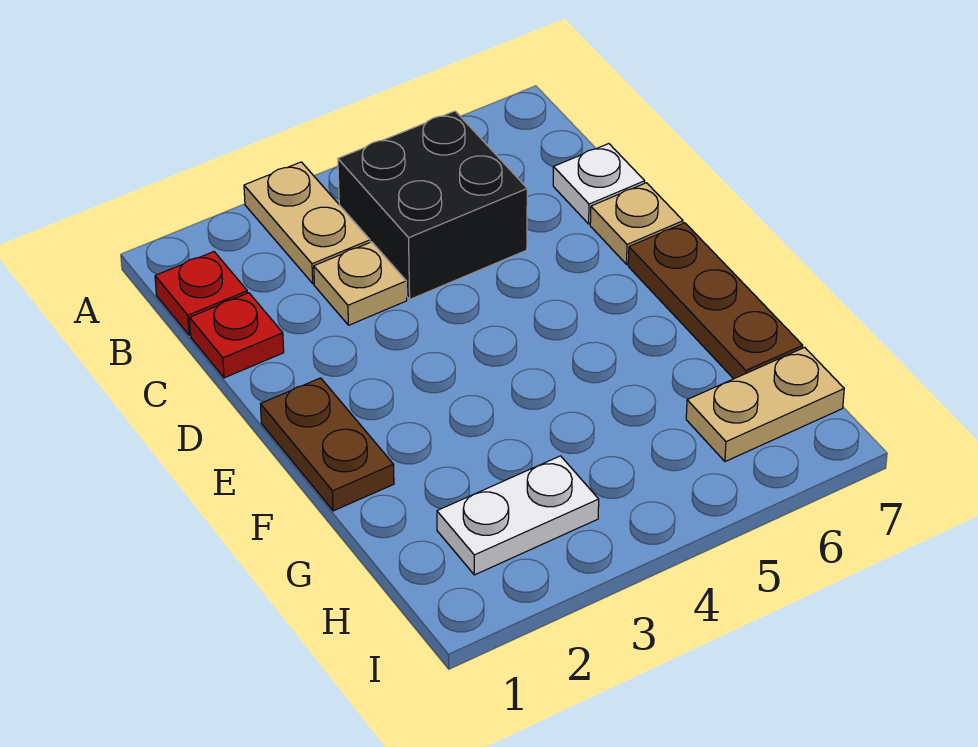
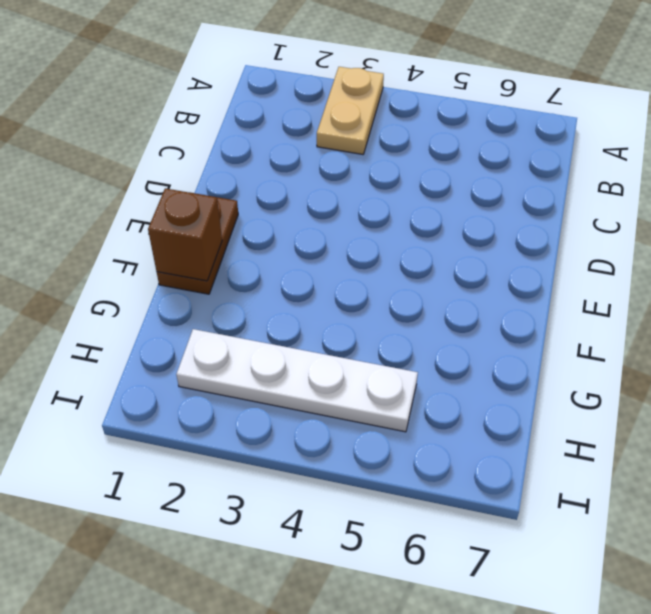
brown brick F1 level 2 -> none
white plate H2:H5 level 1 -> white plate H2:H3 level 1
none -> red plate B1 level 1
none -> black brick B4:C5 level 1

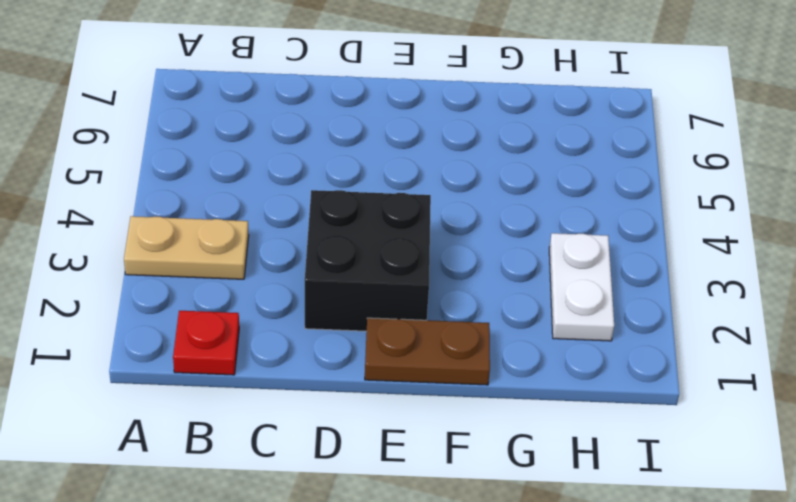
black brick D2:E3 level 1 -> black brick B4:C5 level 1
none -> red plate C1 level 1
none -> tan plate C3 level 1

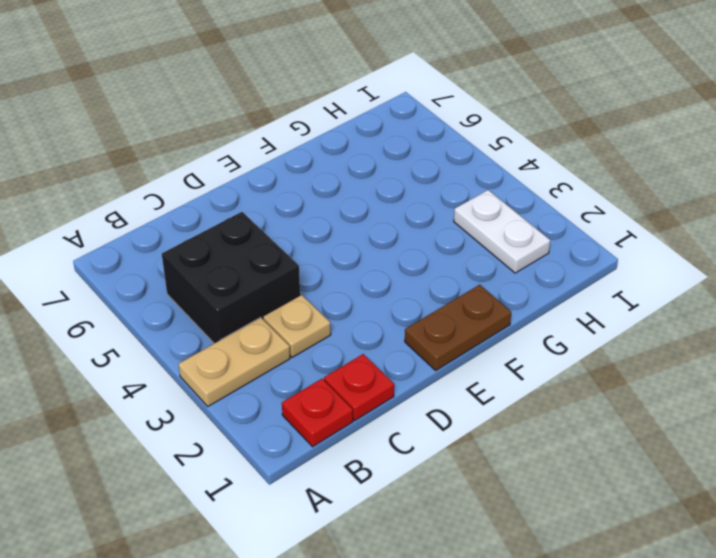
none -> white plate C7 level 1
none -> tan plate D7 level 1

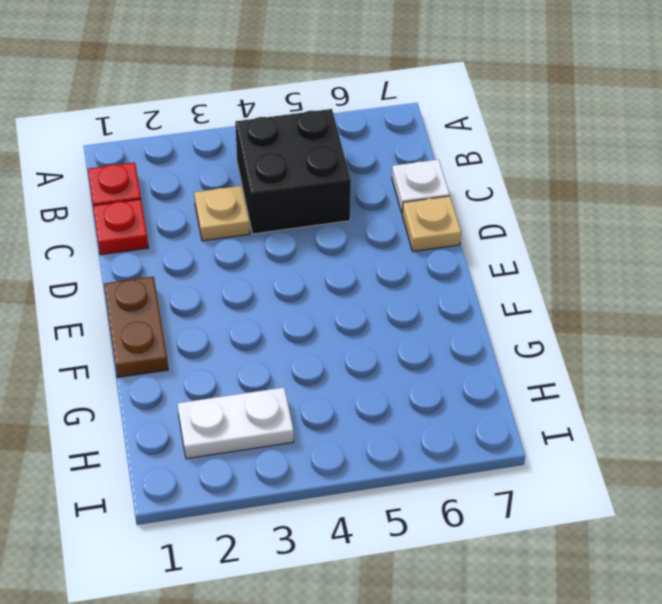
none -> tan plate A3:B3 level 1
none -> brown plate E7:G7 level 1

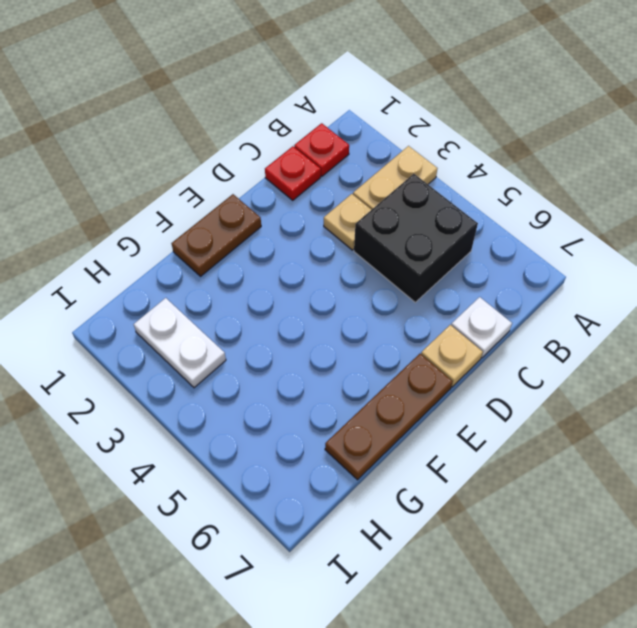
none -> tan plate H6:H7 level 1

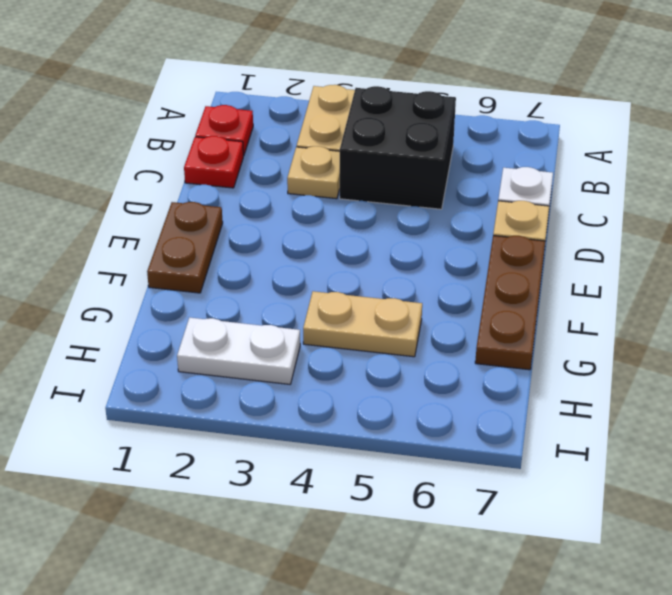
tan plate G4:G5 level 1 -> tan plate H6:H7 level 1

